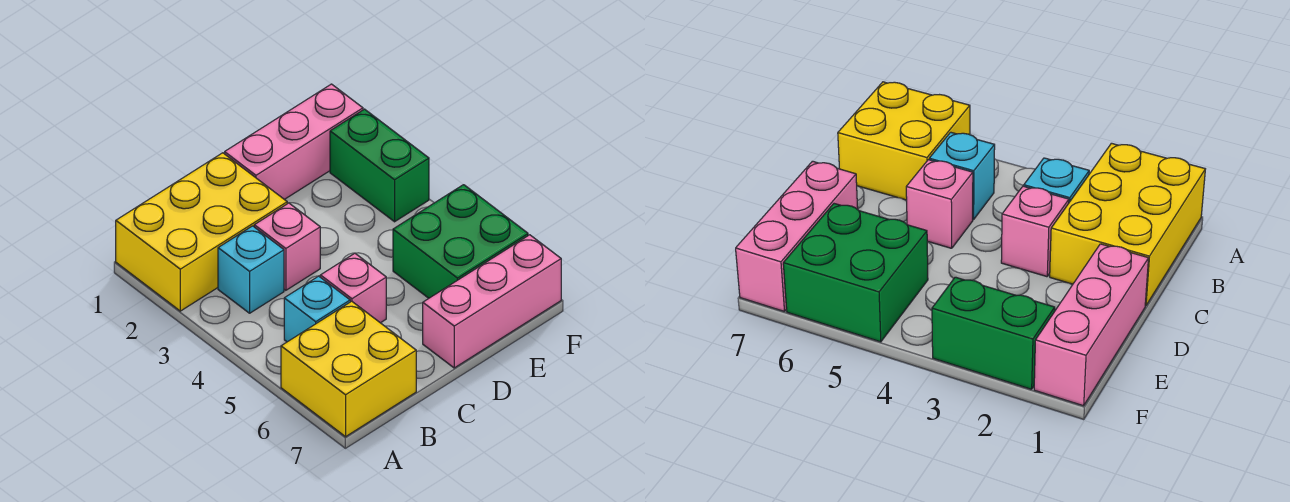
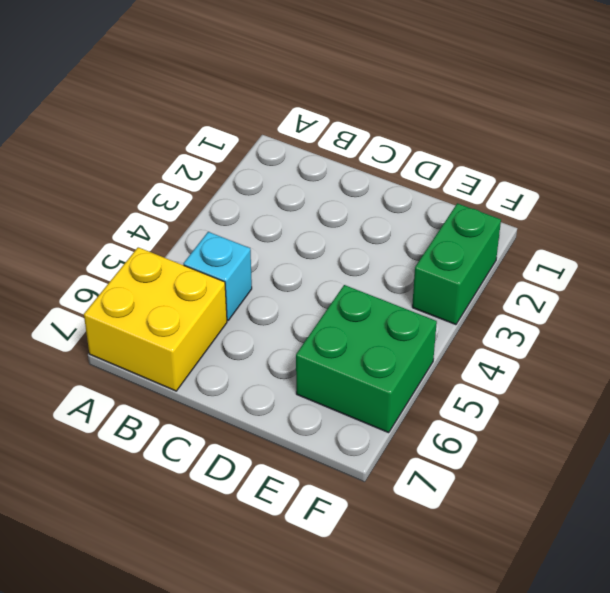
none -> yellow brick A1:C2 level 1
none -> cyan brick B3 level 1

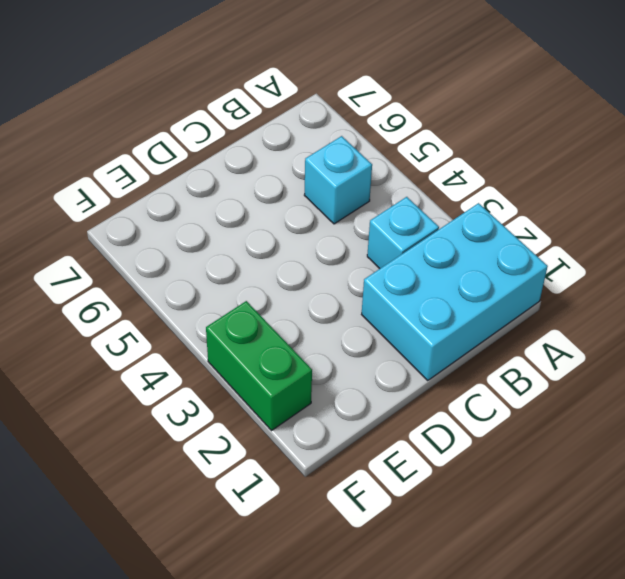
cyan brick A1:C2 level 1 -> yellow brick A1:C2 level 1
none -> yellow brick A6:B7 level 1
none -> pink brick C3 level 1

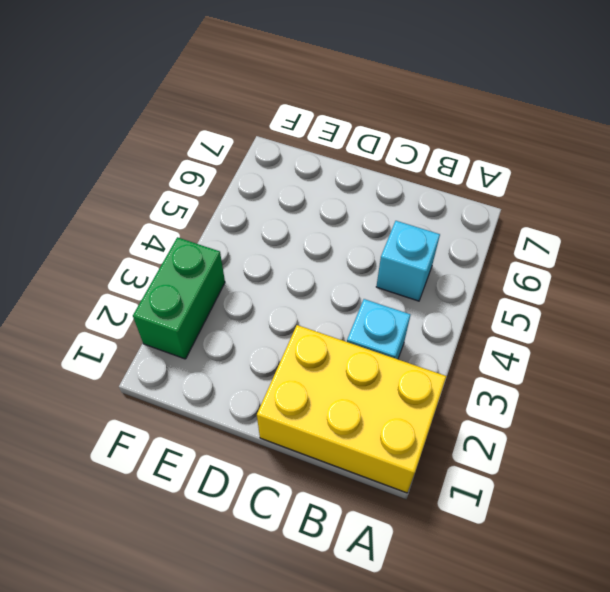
none -> yellow brick A6:B7 level 1
none -> pink brick C3 level 1

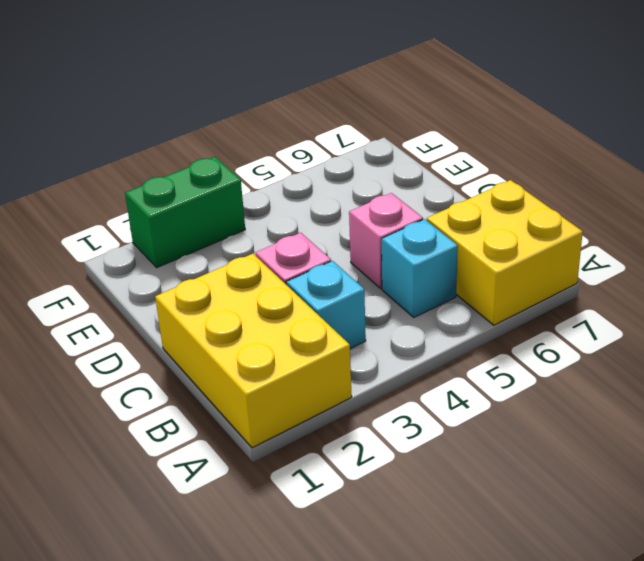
none -> pink brick D1:F1 level 1
none -> pink brick D7:F7 level 1

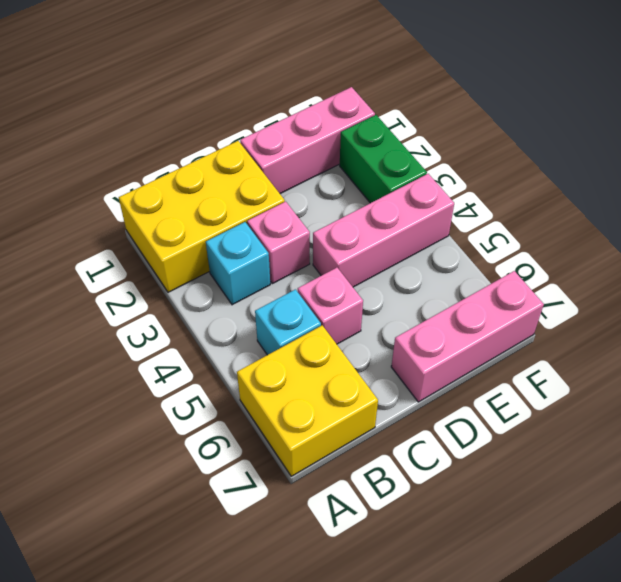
pink brick D4:F4 level 1 -> none
none -> green brick E5:F6 level 1

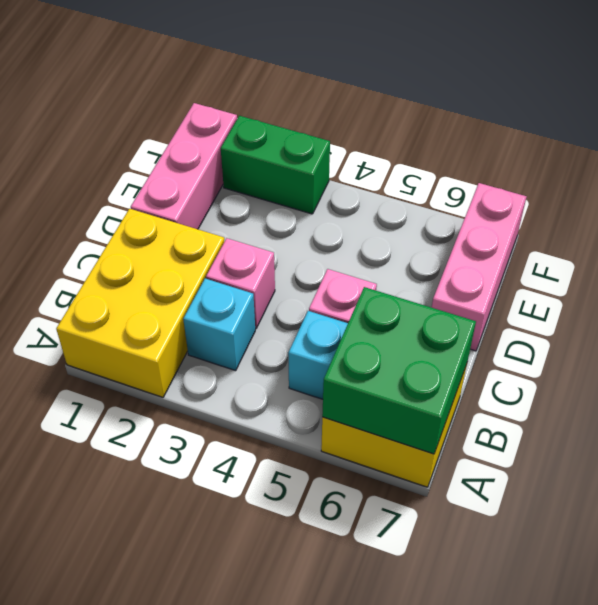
green brick A6:B7 level 2 -> green brick E5:F6 level 1

